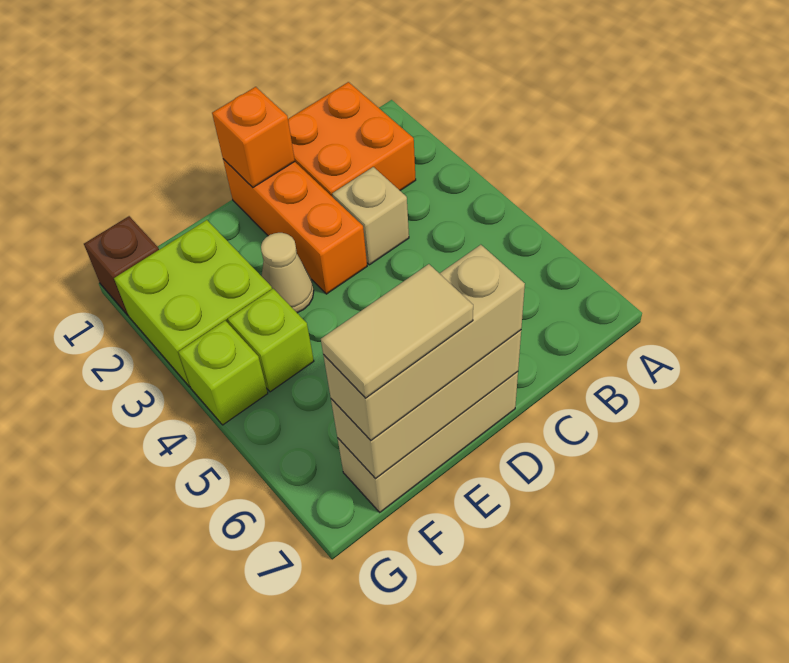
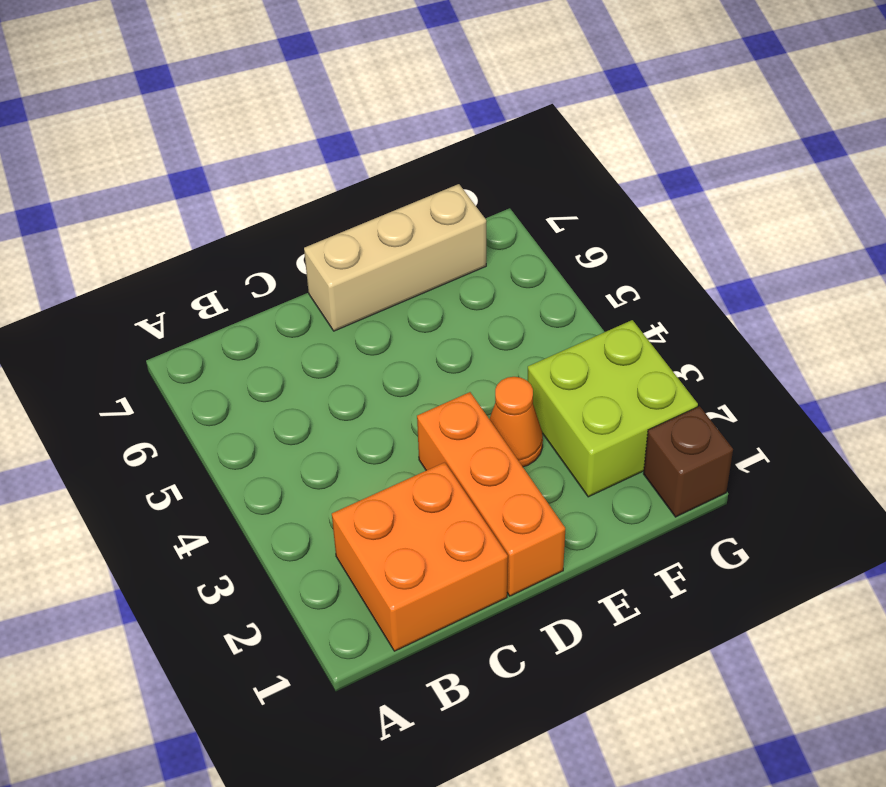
orange cone E3 level 1 -> tan cone E3 level 1
none -> tan brick C3 level 1
none -> lime brick F4 level 1
none -> lime brick G4 level 1

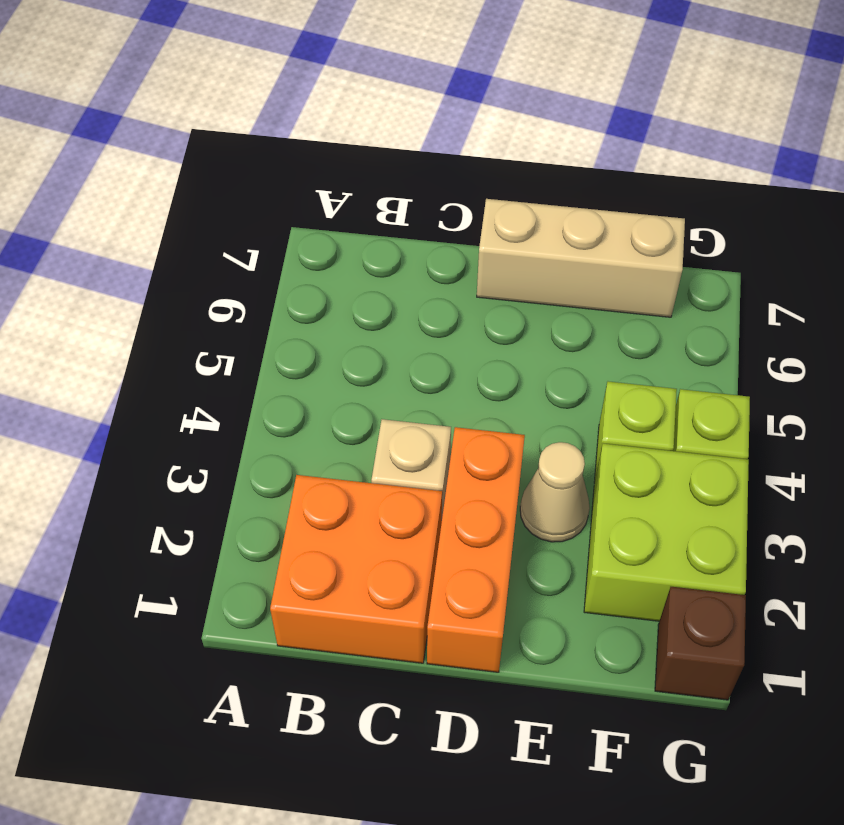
none -> orange brick D1 level 2
none -> tan brick D7:F7 level 2
none -> tan brick D7:F7 level 3

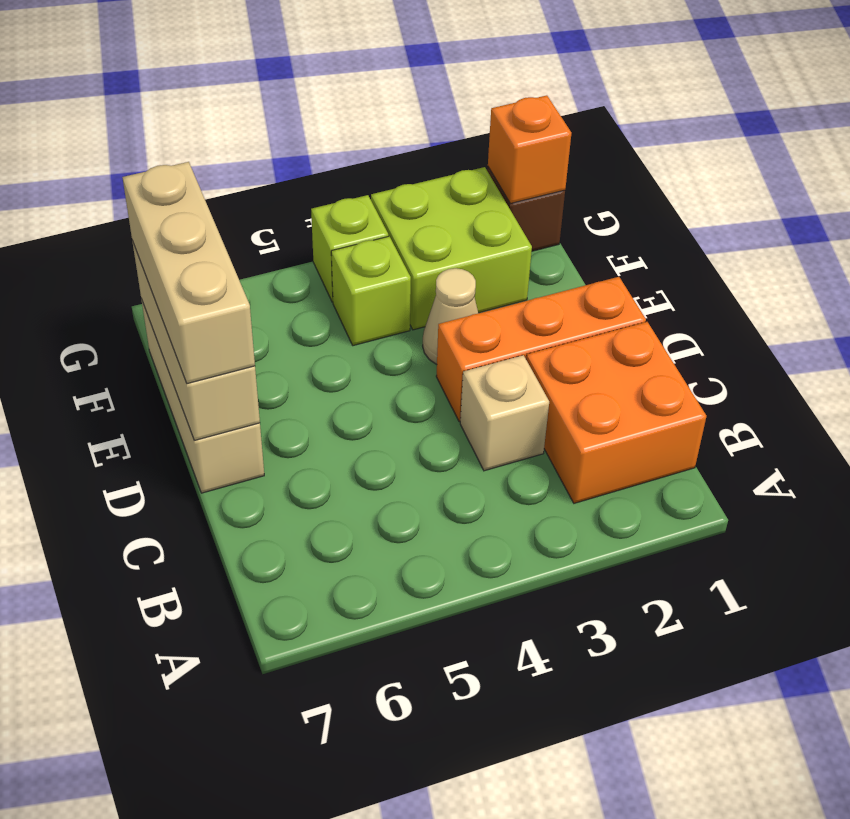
orange brick G1 level 2 -> orange brick D1 level 2
none -> tan tile E7:F7 level 4

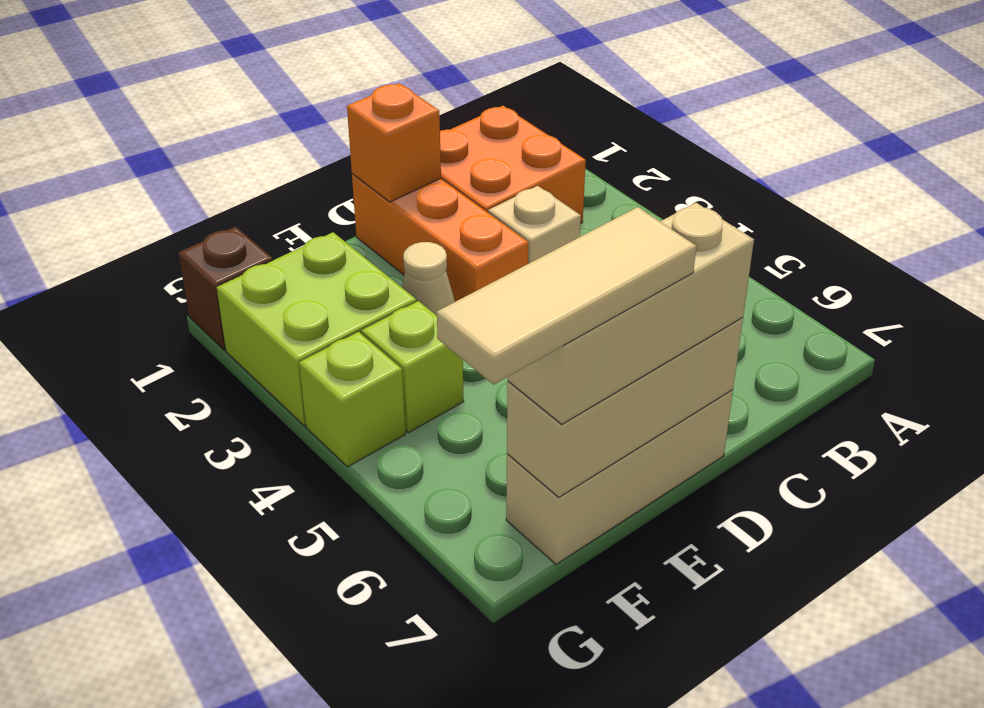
tan tile E7:G7 level 4 -> tan tile E7:F7 level 4

